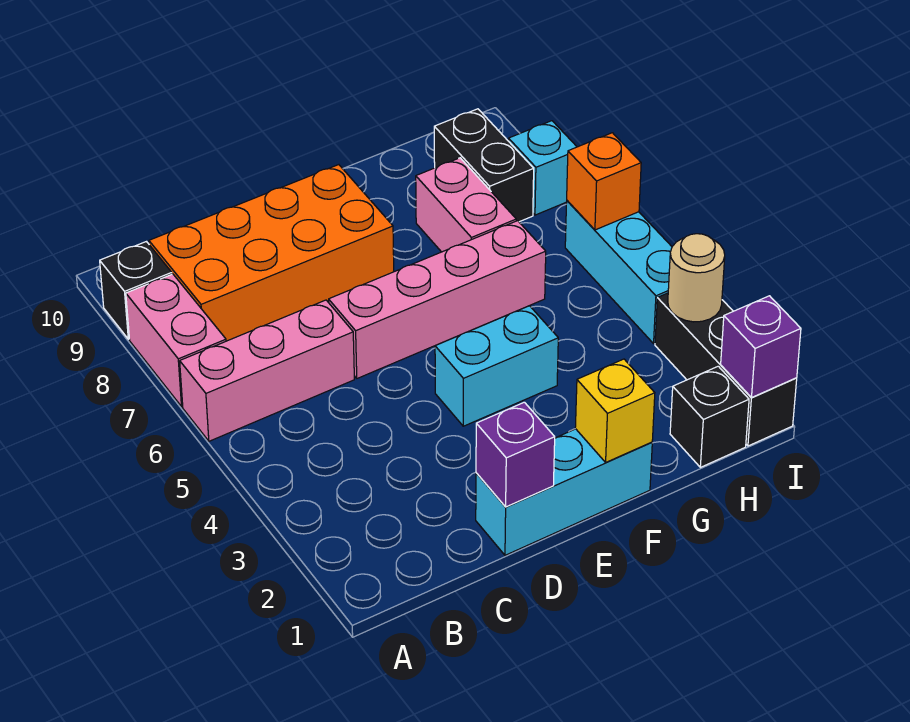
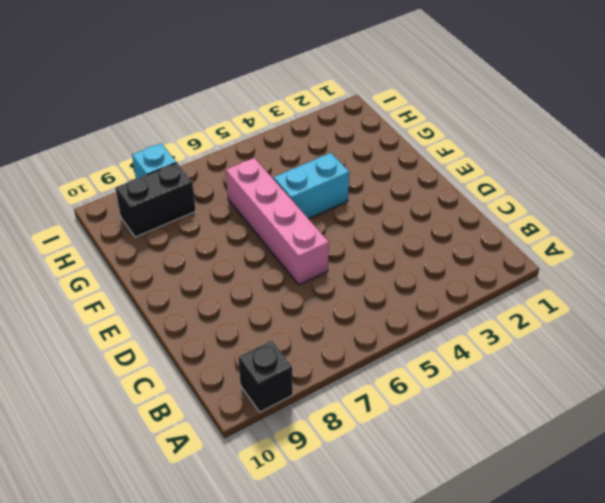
cyan brick F4:F5 level 1 -> cyan brick E4:F4 level 1
none -> pink brick A6:C6 level 1
none -> pink brick A7:A8 level 1
none -> orange brick B8:E9 level 1

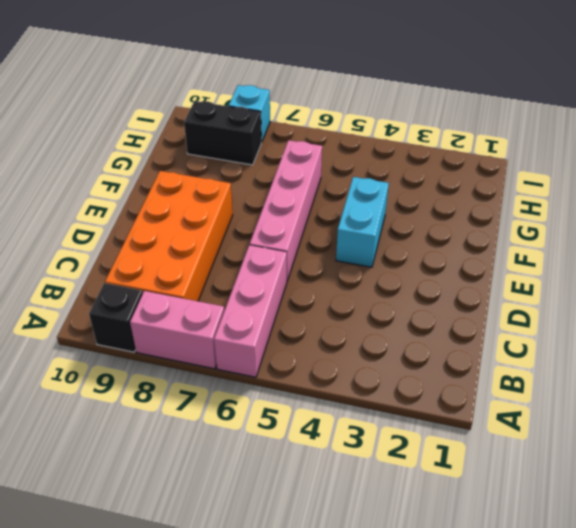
none -> cyan brick D1:F1 level 1
none -> pink brick G7:G8 level 1
none -> black brick H1 level 1

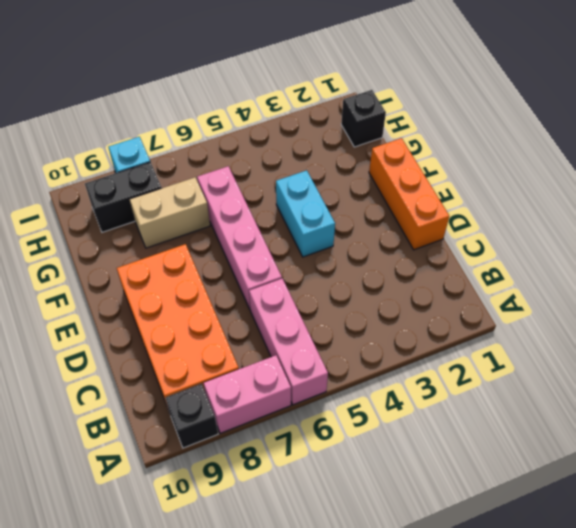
orange brick D1:F1 level 1 -> cyan brick D1:F1 level 1
tan brick G7:G8 level 1 -> pink brick G7:G8 level 1
none -> black brick I1:I3 level 1
none -> cyan brick I4:I6 level 1
none -> purple brick D1 level 2

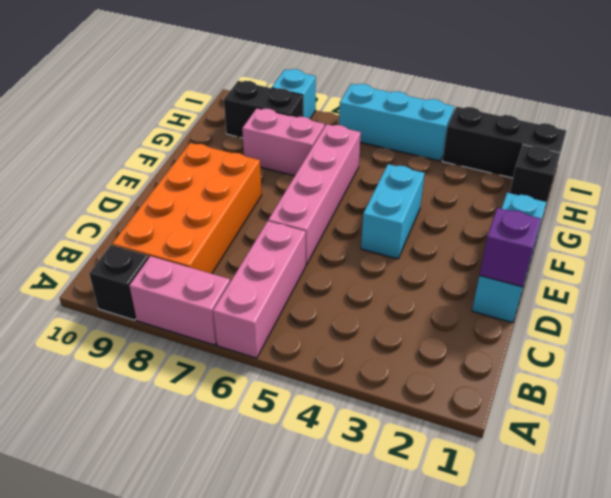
none -> yellow brick F1 level 2
none -> purple brick I1 level 2
none -> tan round brick I3 level 2

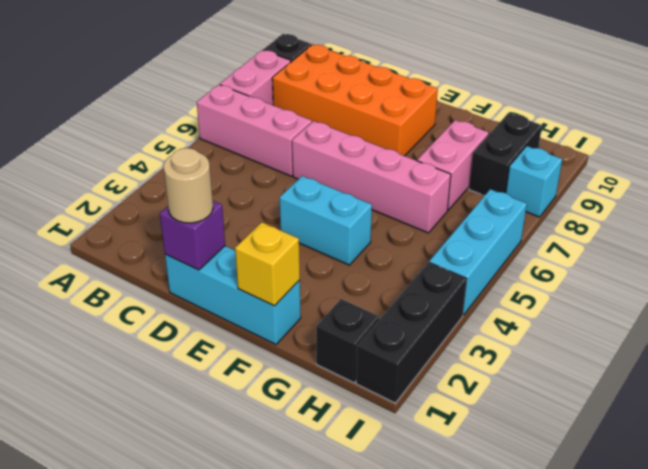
tan round brick D1 level 3 -> tan round brick I3 level 2
none -> purple brick I1 level 2
none -> orange brick I6 level 2

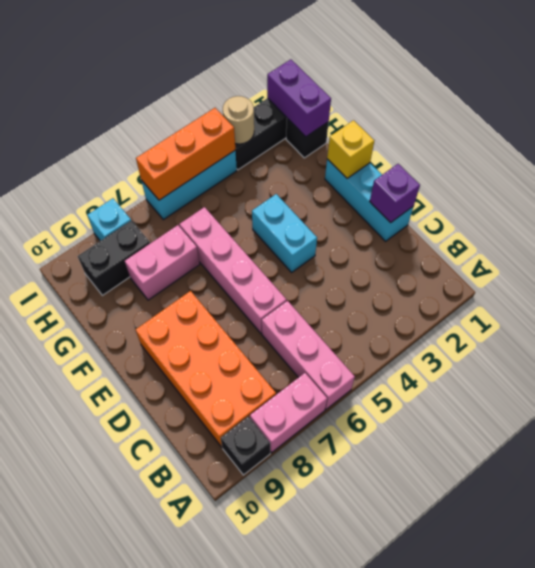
purple brick H1:I1 level 2 -> purple brick I1 level 2
orange brick I4:I6 level 2 -> orange brick I6 level 2

